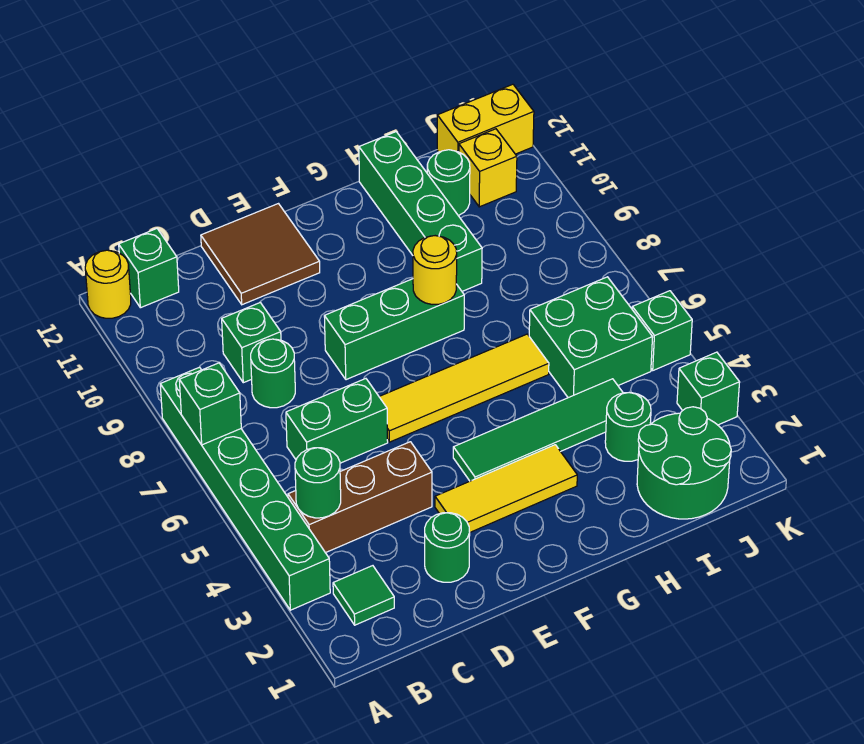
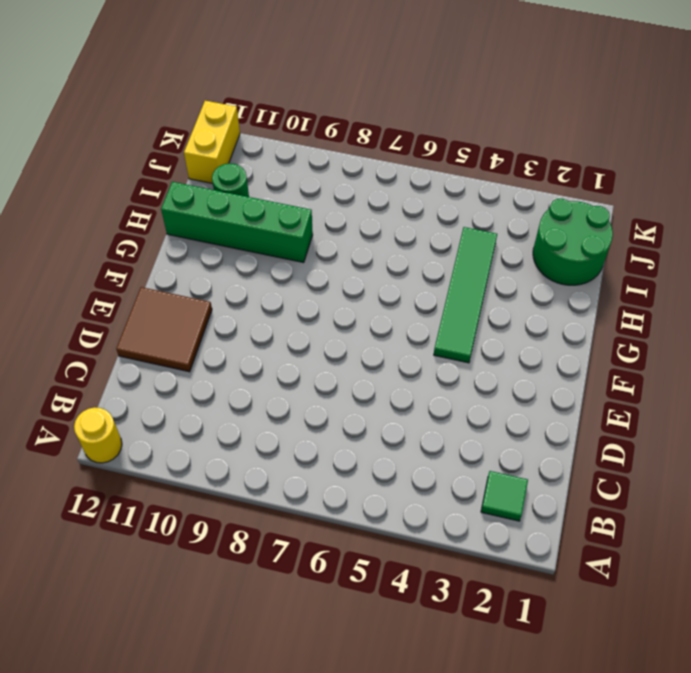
none -> green brick A3:A8 level 1
none -> brown brick B4:D4 level 1
none -> green brick B12 level 1

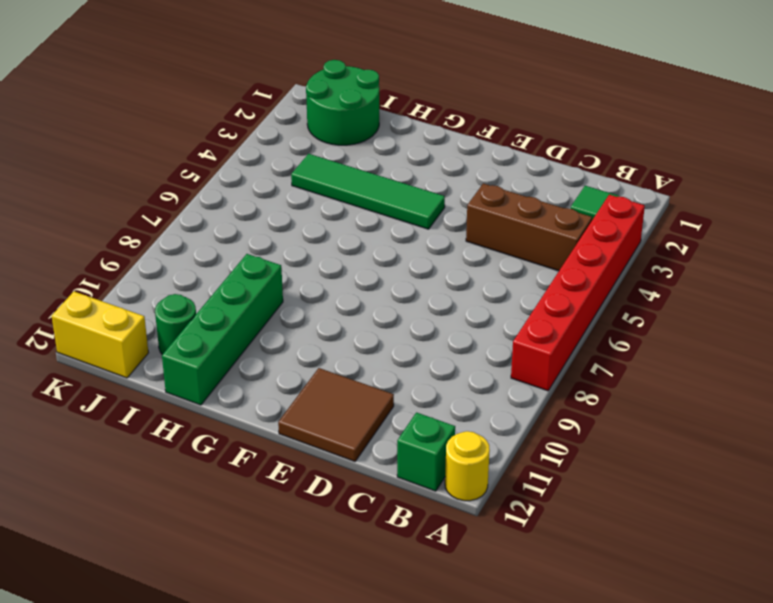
red brick A3:A8 level 1 -> green brick A3:A8 level 1
none -> green brick C6:D6 level 1
none -> green round brick C8 level 1
none -> green brick C9 level 1

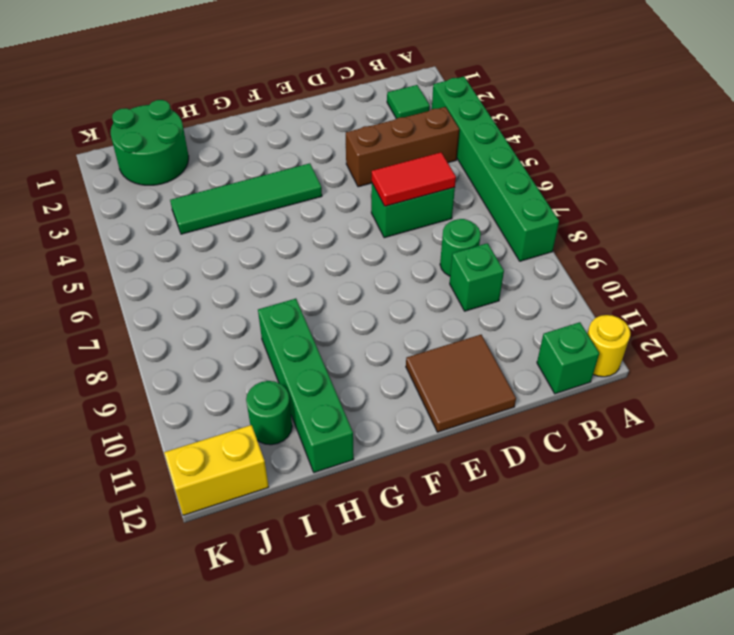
red tile C6:D6 level 2 -> none
none -> green round brick D2 level 1
none -> yellow tile E3:G3 level 1
none -> yellow tile E6:H6 level 1

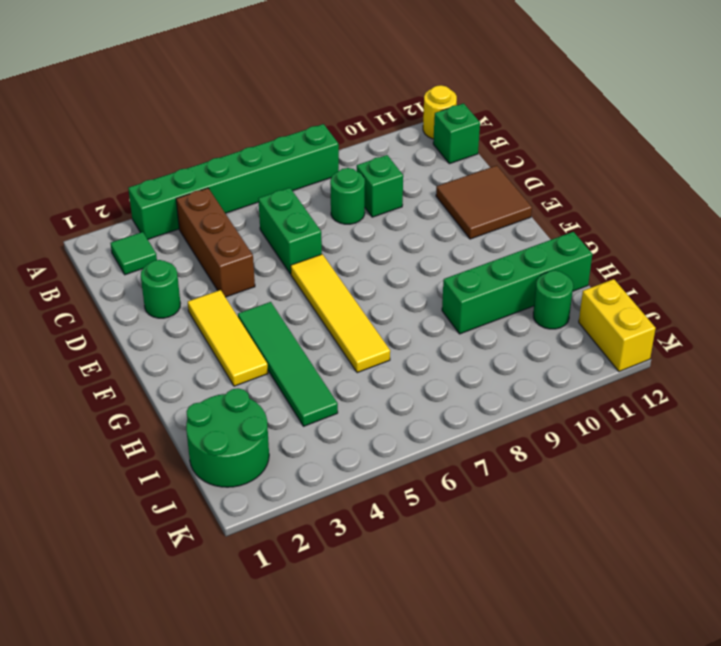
none -> green brick E8:G8 level 1
none -> green round brick I3 level 1
none -> green brick I5:J6 level 1

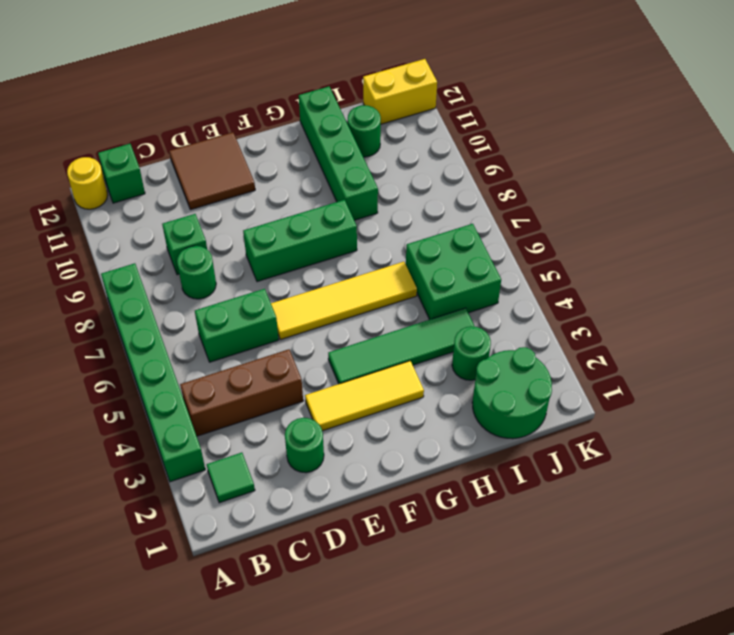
none -> yellow brick J11 level 1
none -> green brick K3 level 1
none -> green brick K5 level 1

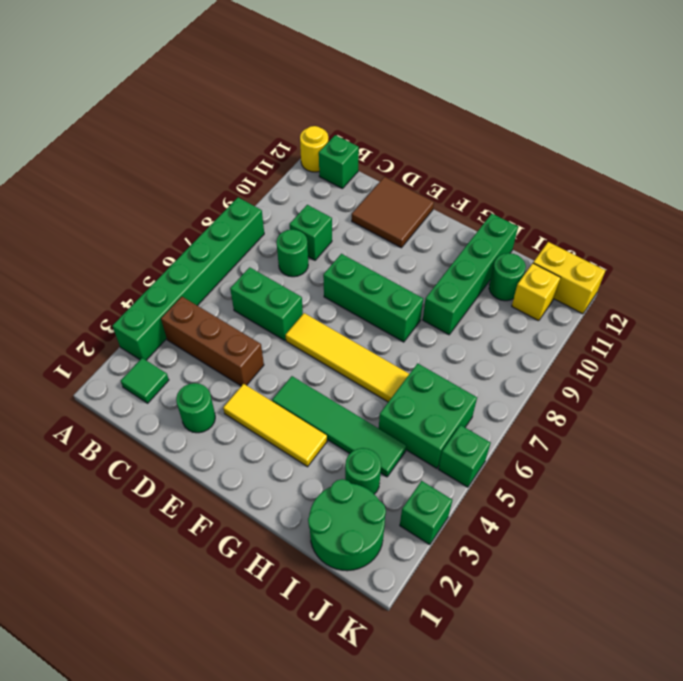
none -> green brick A7 level 2
none -> green round brick B4 level 2
none -> yellow round brick G8 level 2

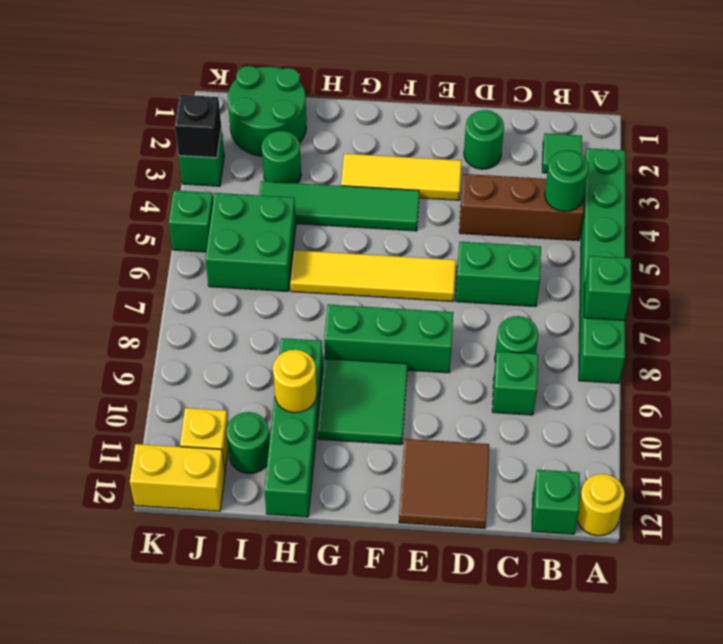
green tile F9:G10 level 1 -> none
yellow round brick H10 level 2 -> yellow round brick G8 level 2
black brick K3 level 2 -> none

